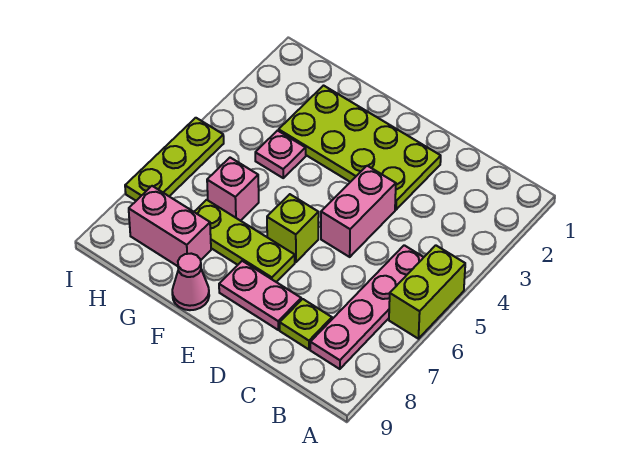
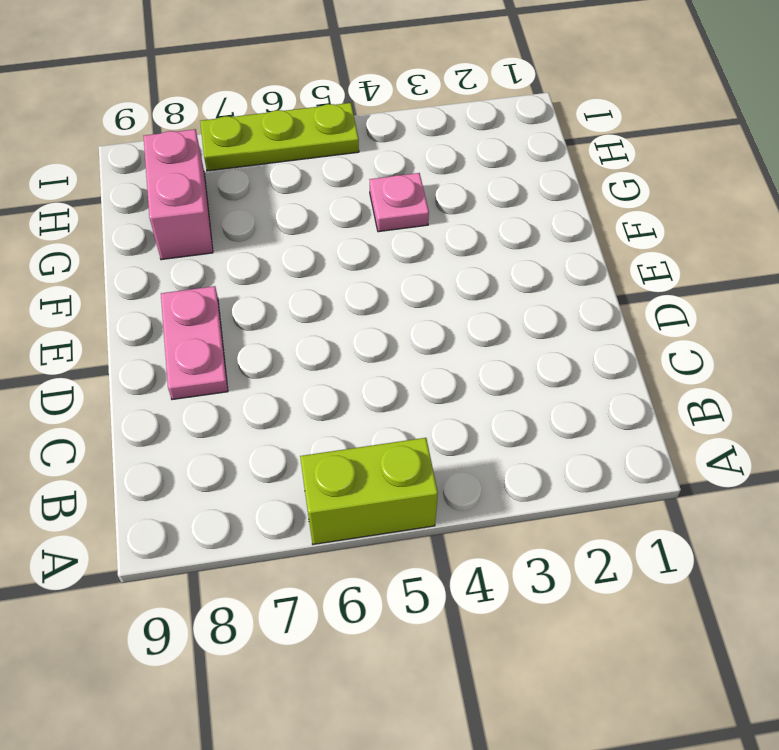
none -> pink plate B5:B8 level 1
none -> lime plate C8 level 1
none -> lime plate D2:G3 level 1

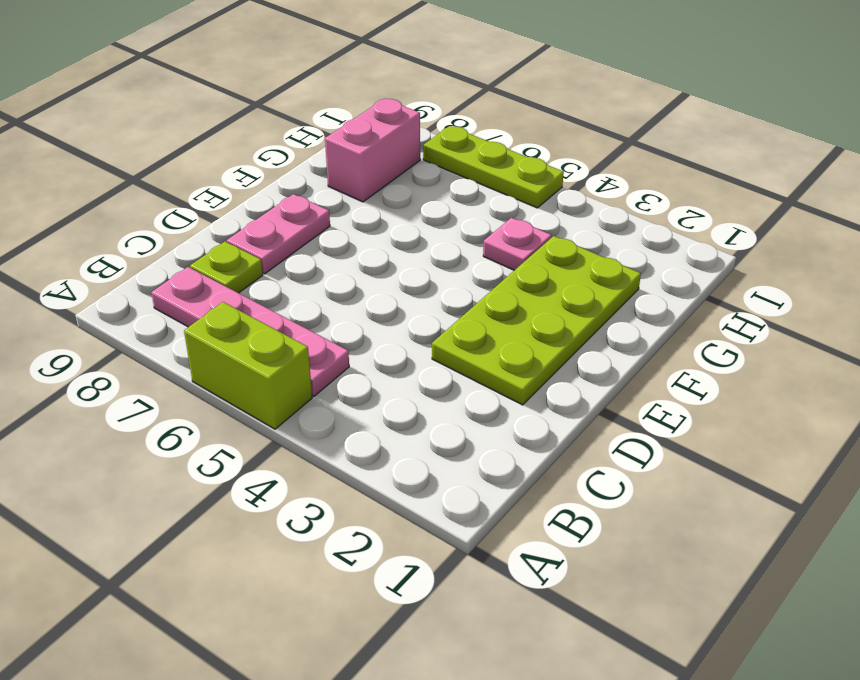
none -> pink brick D4:D5 level 1
none -> lime brick E6 level 1
none -> lime plate E7:G7 level 1

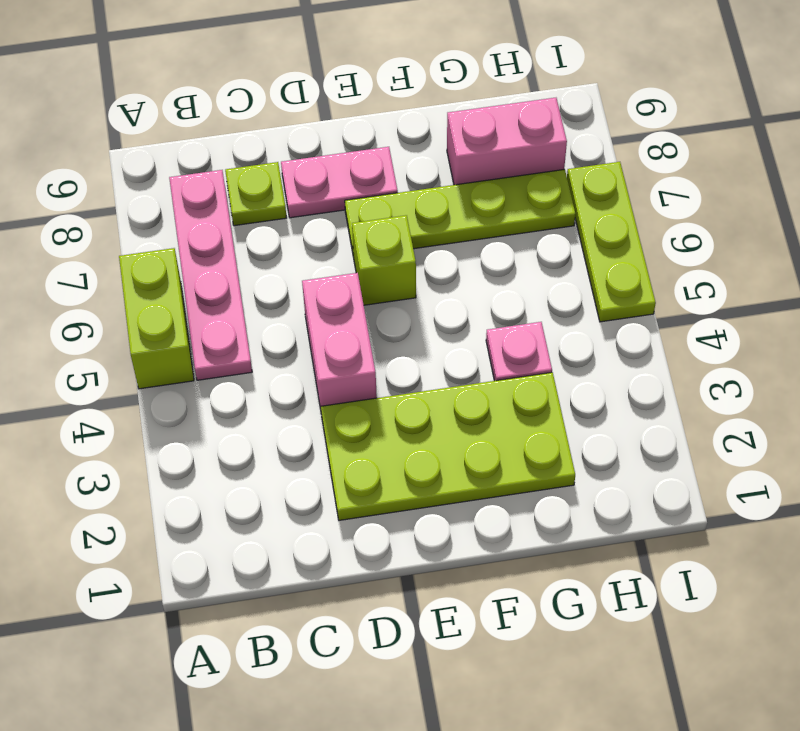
lime plate E7:H7 level 1 -> lime plate E7:G7 level 1
none -> pink cone F9 level 1
none -> pink brick G6 level 1

